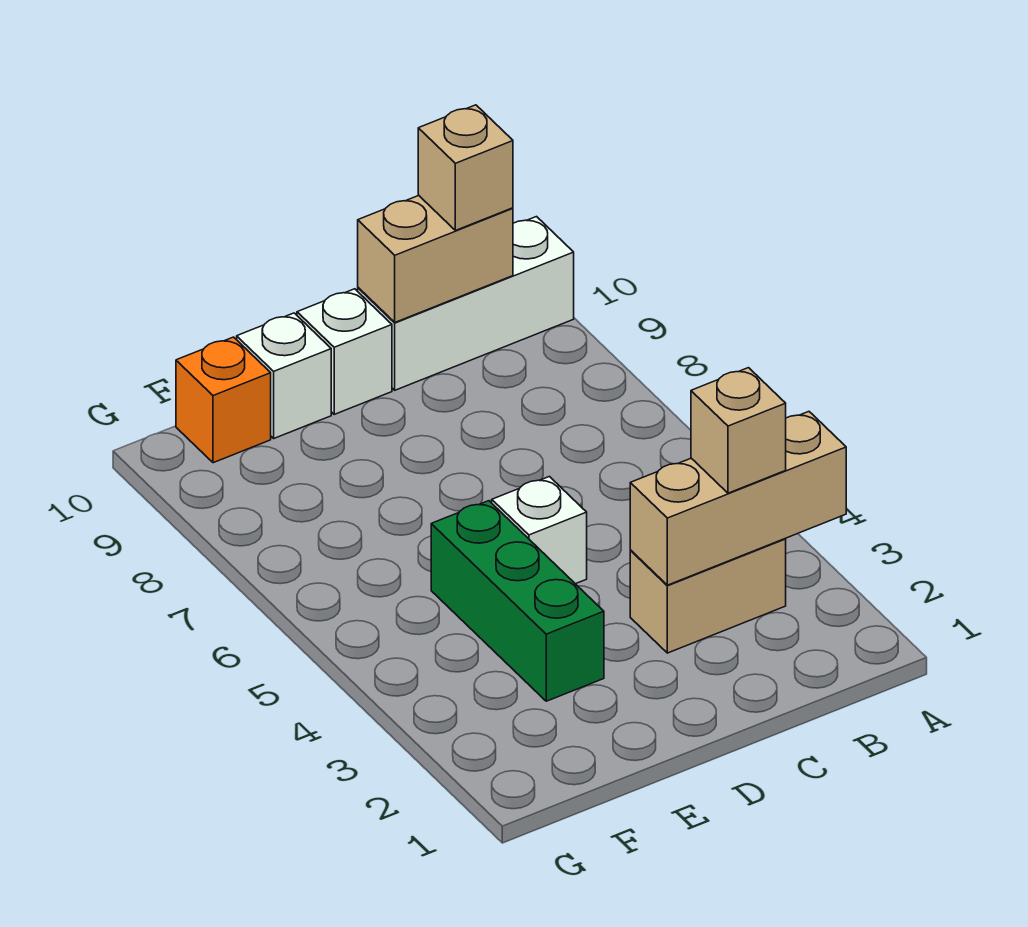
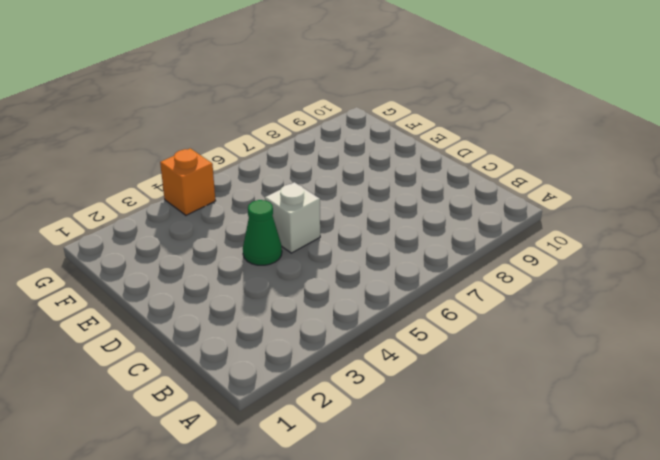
green cone D4 level 1 -> none
orange brick G4 level 1 -> orange brick F10 level 1
none -> white brick A10:C10 level 1
none -> tan brick B3:C3 level 1

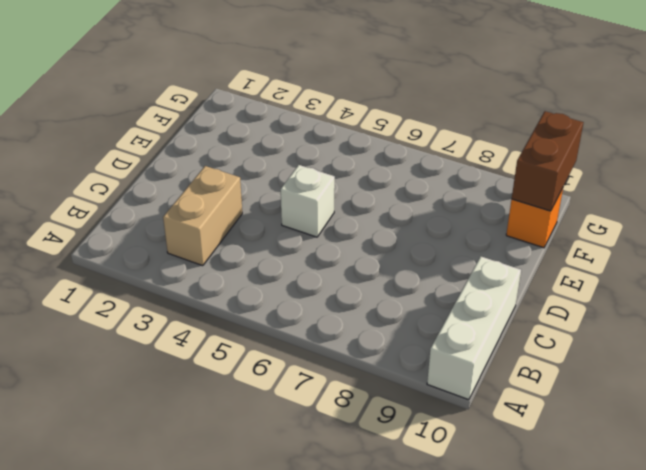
brown brick F10:G10 level 2 -> none
none -> white brick D10 level 1
none -> green brick E3:E5 level 1

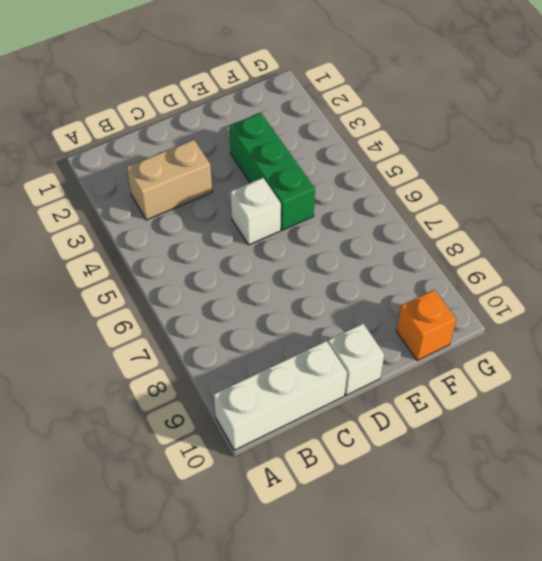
none -> white brick E10 level 1
none -> tan brick A3:C3 level 2

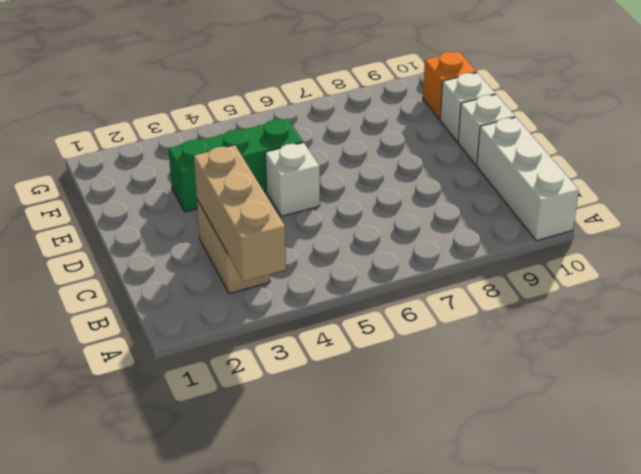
none -> tan brick B10:C10 level 2
none -> tan brick B3 level 3

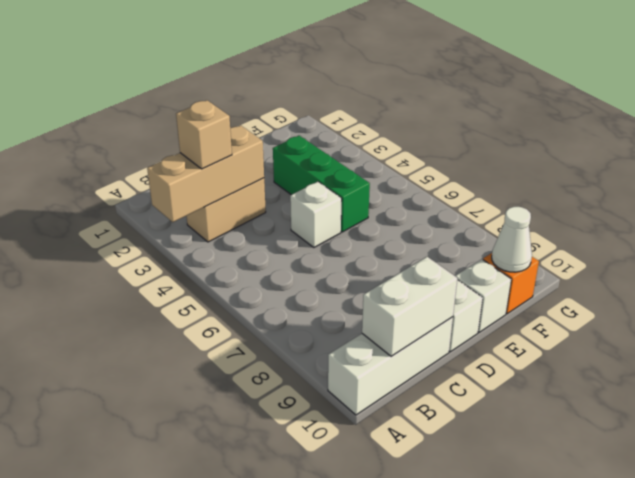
white brick B10:C10 level 2 -> tan brick B10:C10 level 2
white cone F10 level 2 -> none
none -> tan brick B10 level 3

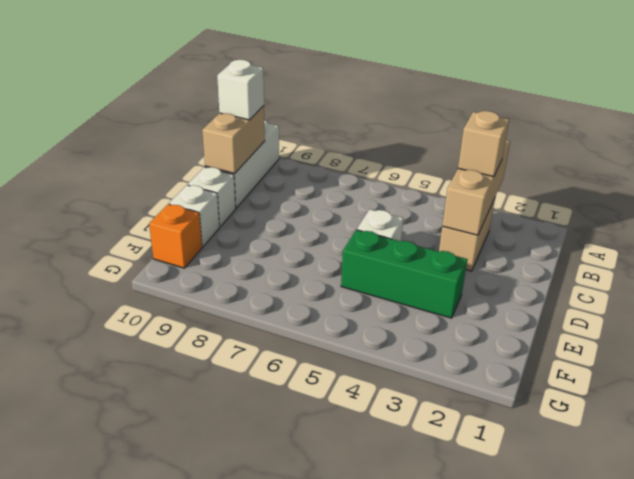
white brick B10 level 3 -> tan brick B10 level 3

